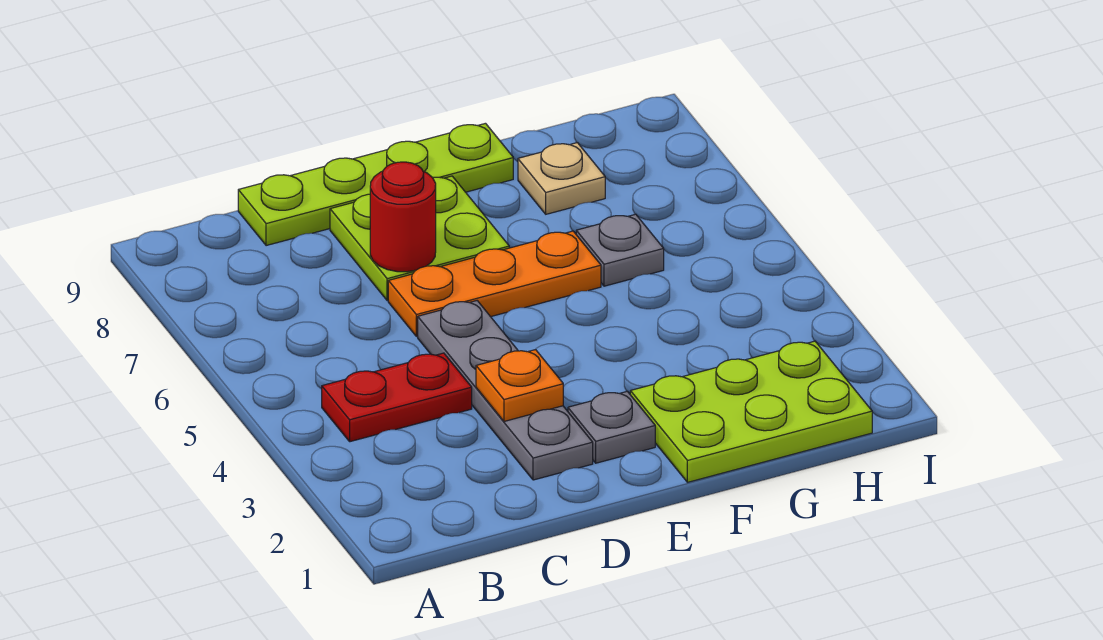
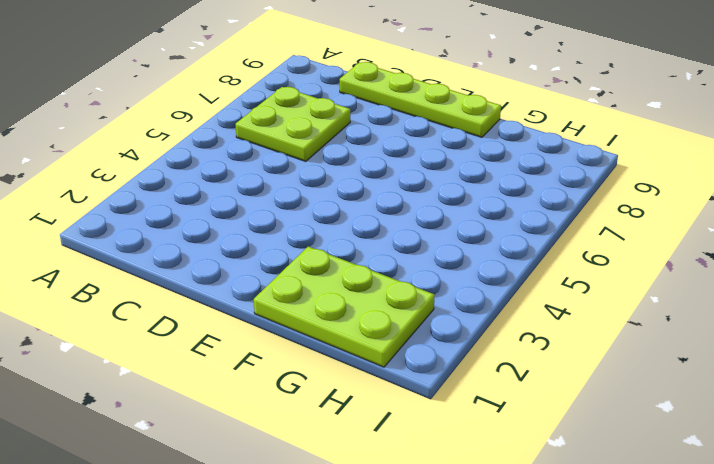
lime plate B6:C7 level 1 -> lime plate D7:E8 level 1
none -> red plate B4:C4 level 1
none -> grey plate D2:D5 level 1

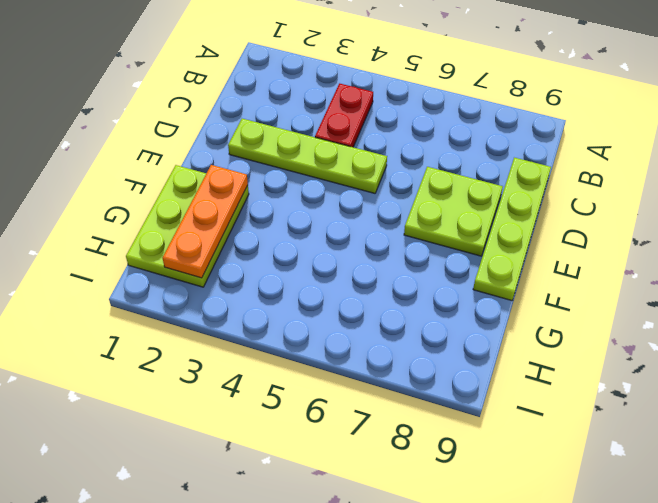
lime plate D2:D5 level 1 -> grey plate D2:D5 level 1
orange plate F2:H2 level 2 -> orange plate D6:F6 level 1
none -> grey plate E2 level 1
none -> grey plate G6 level 1

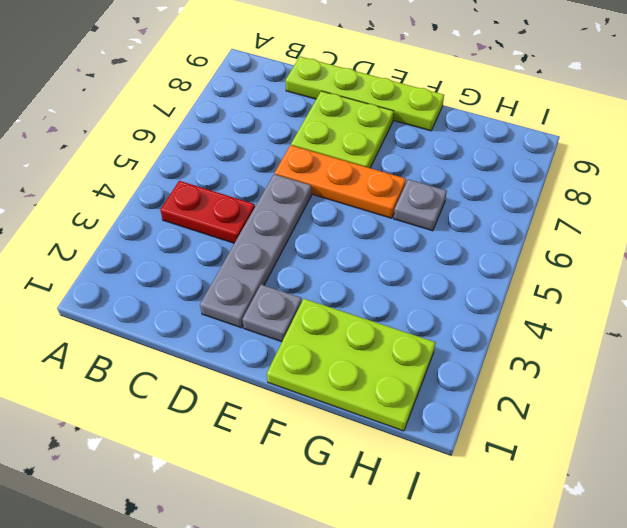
none -> tan plate G8 level 1
none -> orange plate D3 level 2

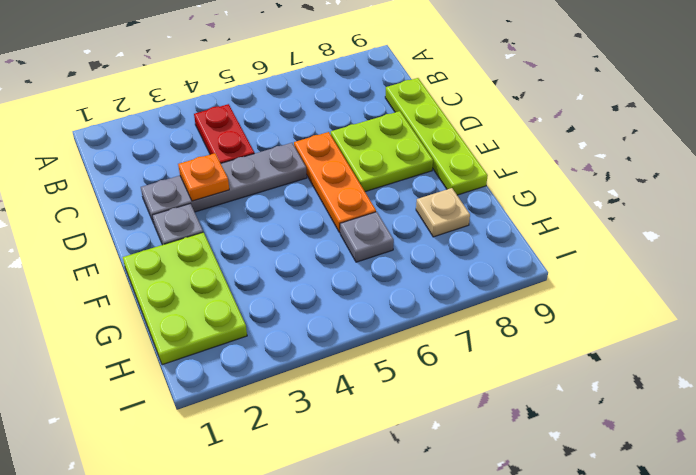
none -> red round brick D7 level 2

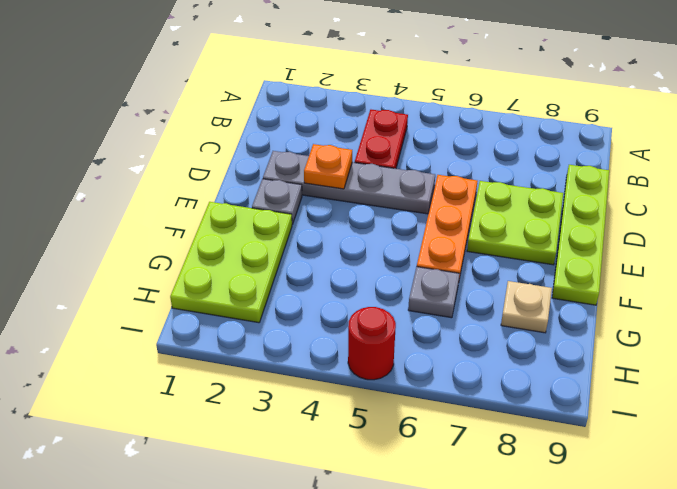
red round brick I5 level 1 -> red round brick D7 level 2

